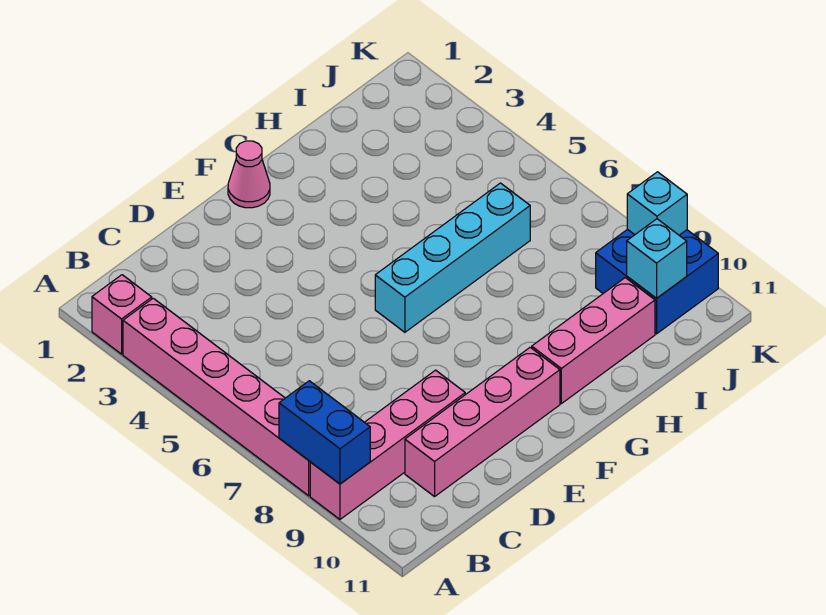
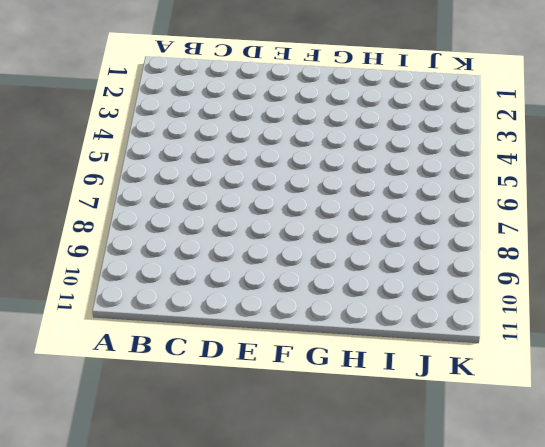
none -> pink brick A2 level 1
none -> pink brick A3:A8 level 1

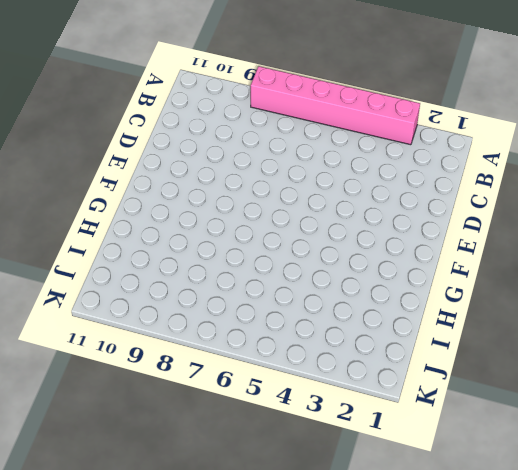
none -> pink brick A2 level 1
none -> pink brick A9:D9 level 1

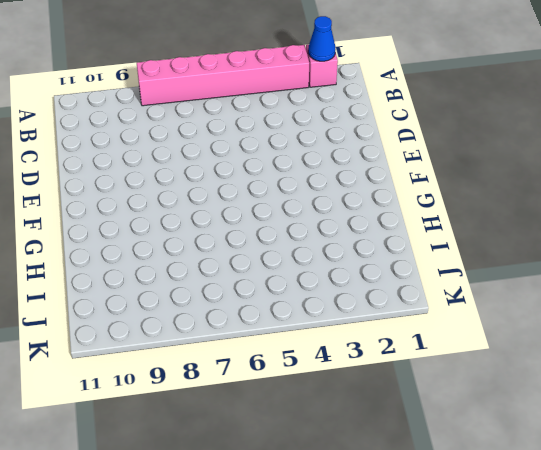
blue cone A2 level 2 -> none
none -> pink brick A9:D9 level 1
none -> pink brick C10:F10 level 1

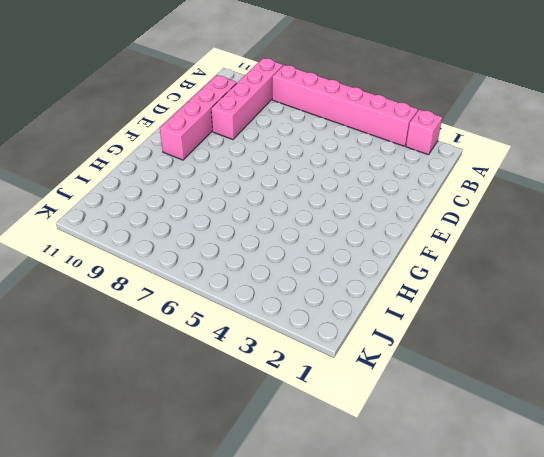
none -> pink cone F1 level 1
none -> cyan brick F6:I6 level 1

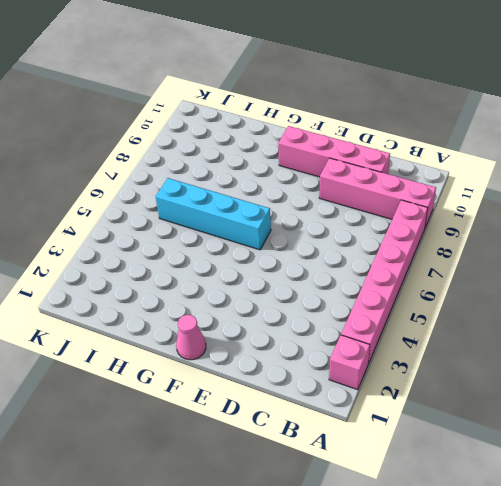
none -> pink brick G10:I10 level 1
none -> blue brick J9:K10 level 1

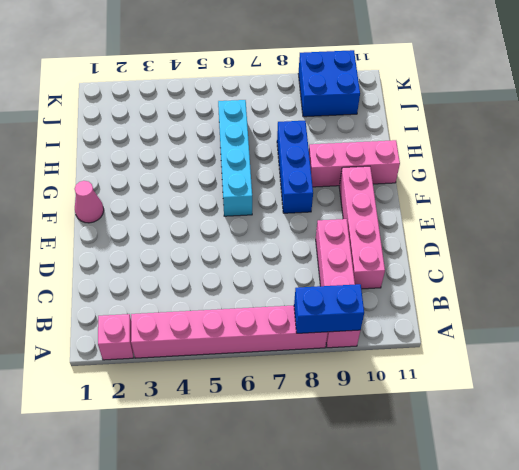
blue brick F8:H8 level 1 -> none
pink brick G9:G11 level 1 -> pink brick G10:I10 level 1
none -> cyan brick J10 level 2
none -> cyan brick K9 level 2

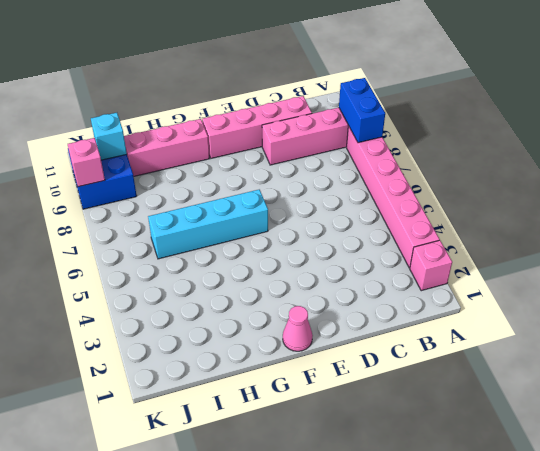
pink brick K9 level 2 -> cyan brick K9 level 2

